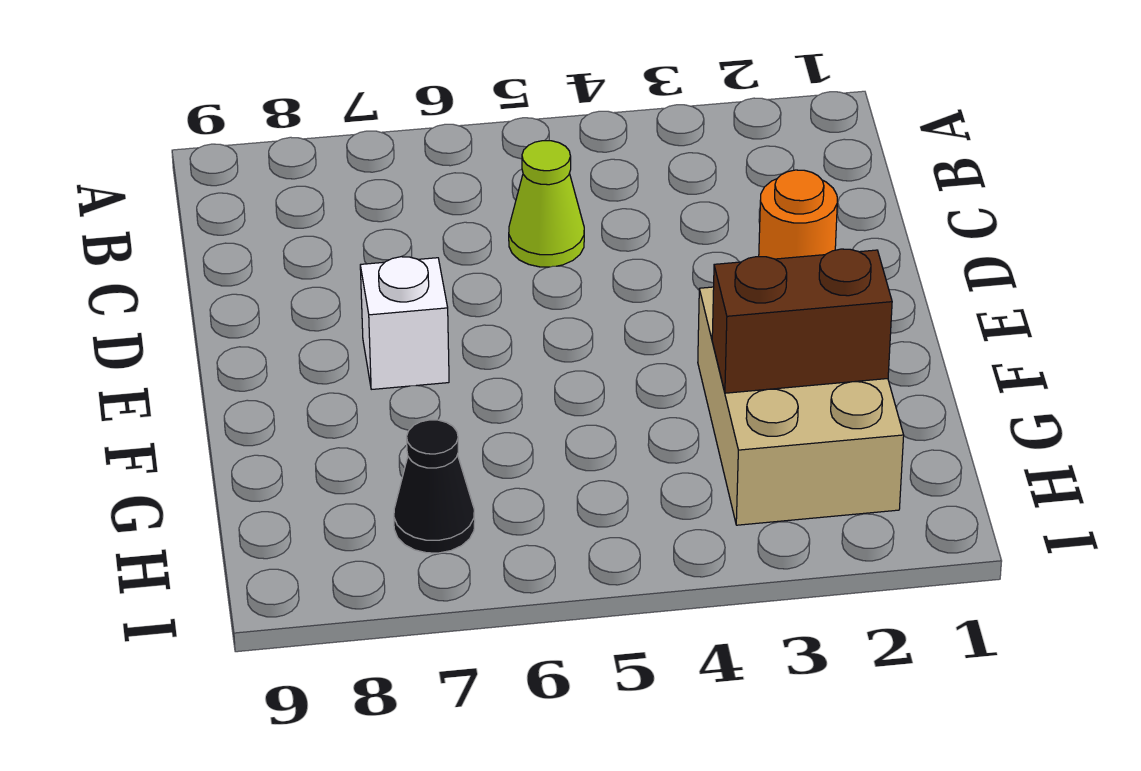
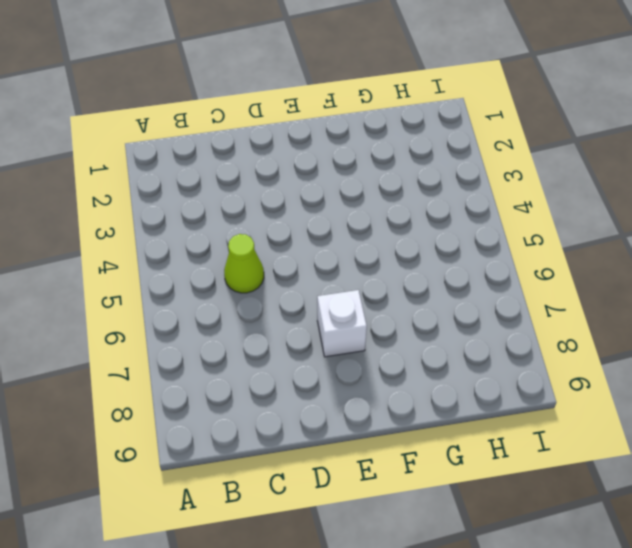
none -> orange round brick D2 level 1
none -> tan brick F2:H3 level 1

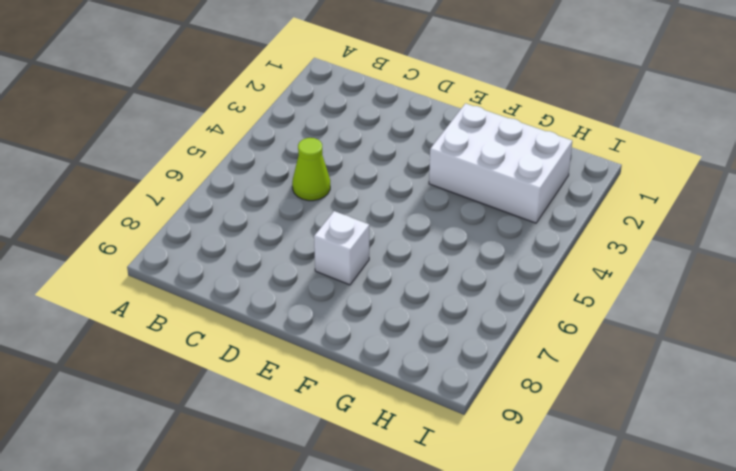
white brick F2:H3 level 1 -> tan brick F2:H3 level 1
none -> orange round brick D2 level 1
none -> black cone H7 level 1

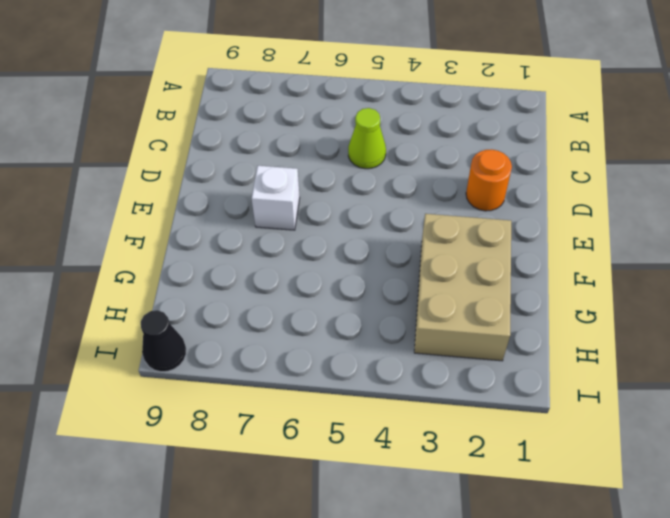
black cone I9 level 1 -> black cone H7 level 1
none -> brown brick G2:G3 level 2

